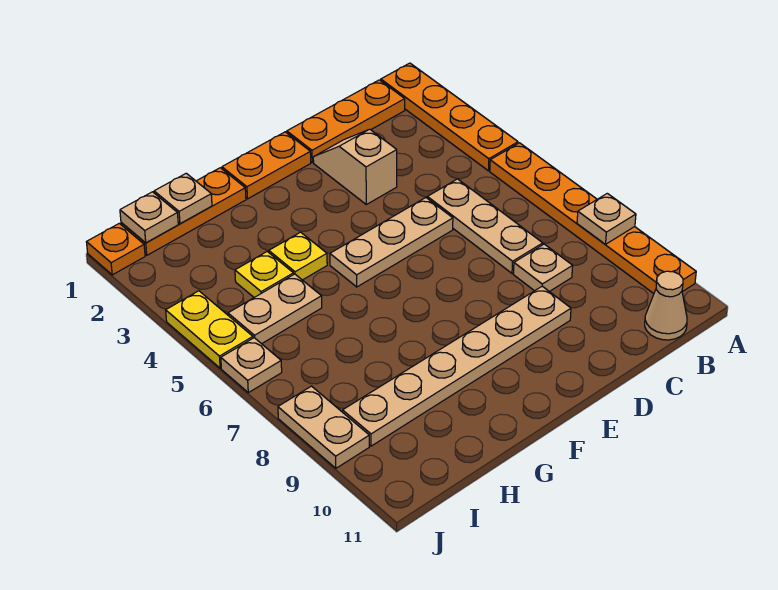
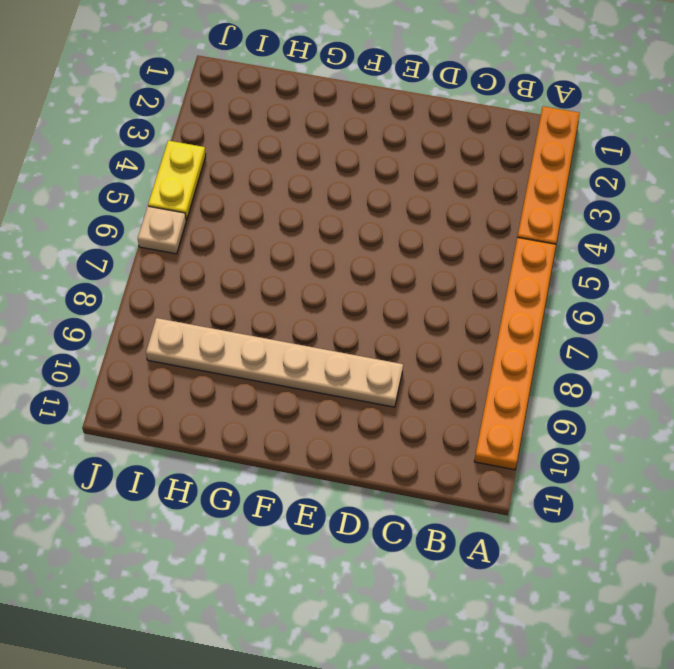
none -> orange plate B1:D1 level 1
none -> tan cone B11 level 1
none -> tan plate C5:C7 level 1

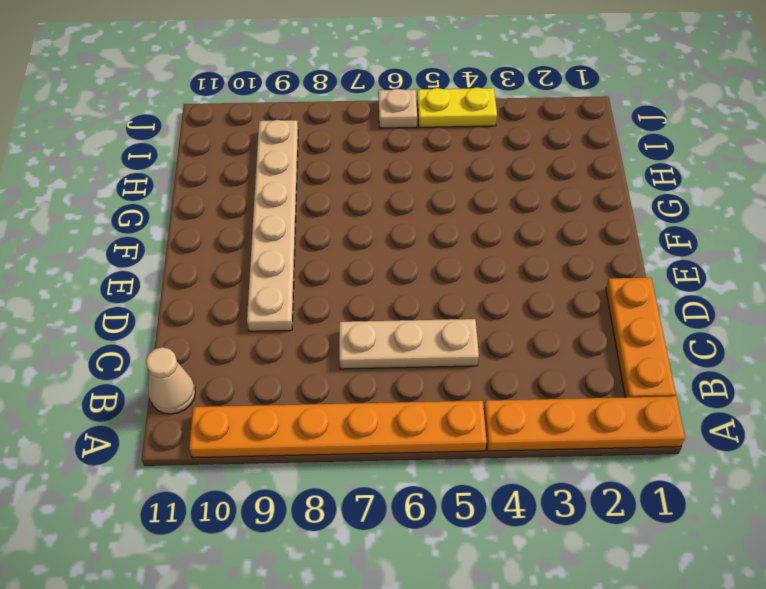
none -> tan plate C8 level 1
none -> tan slope D2:D3 level 1 top 3
none -> tan plate D5:F5 level 1

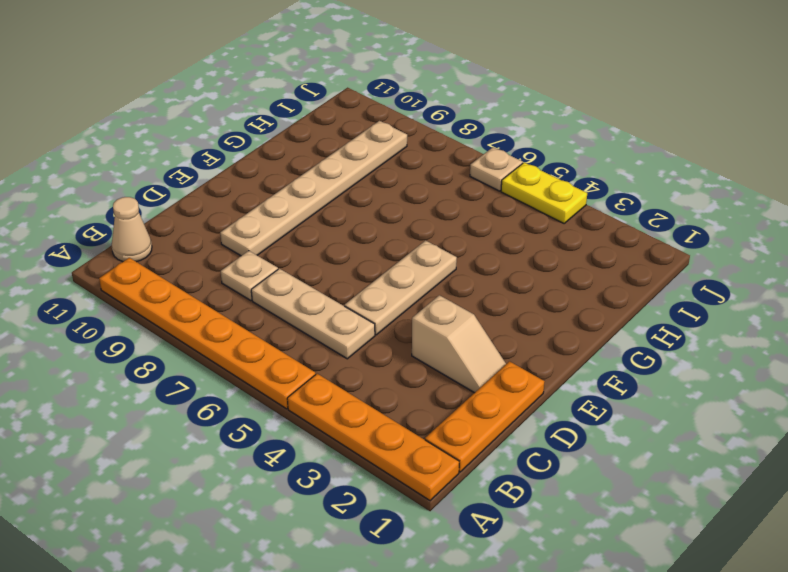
none -> orange plate E1:F1 level 1
none -> orange plate G1:I1 level 1
none -> yellow plate G4 level 1

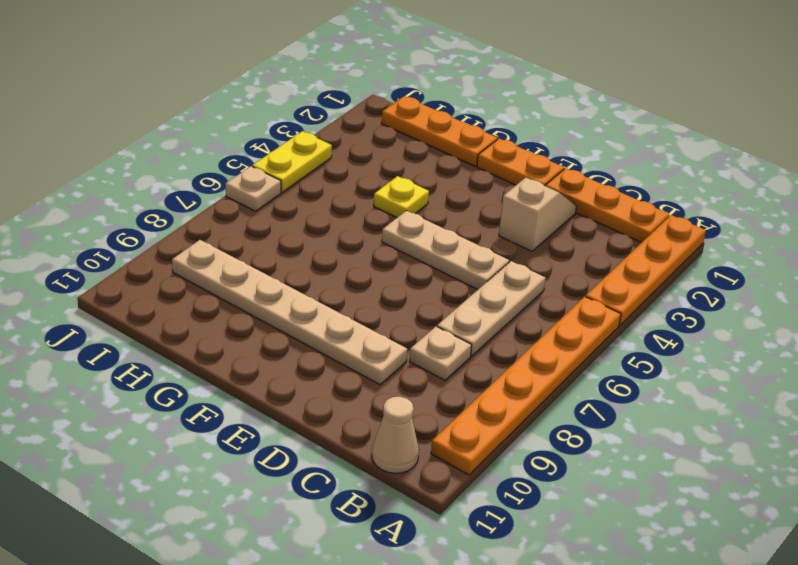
none -> yellow plate H4 level 1
none -> tan plate H5:I5 level 1
none -> orange plate J1 level 1

